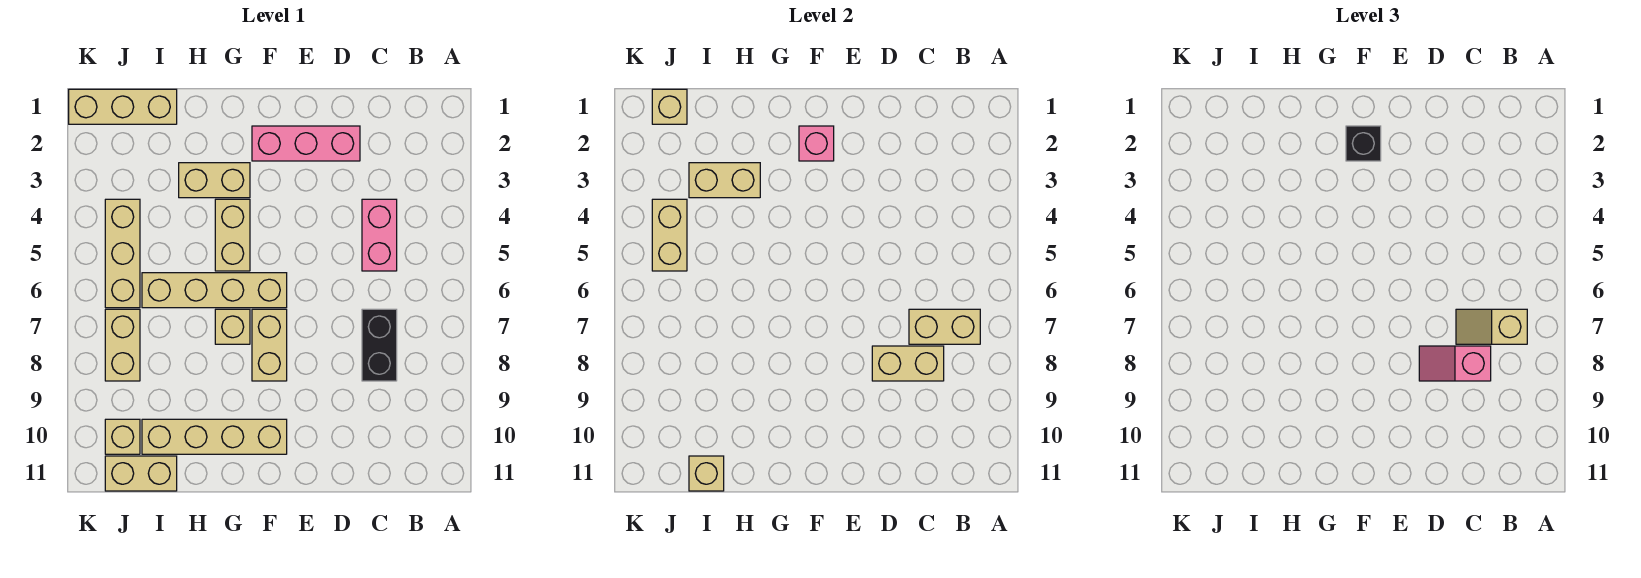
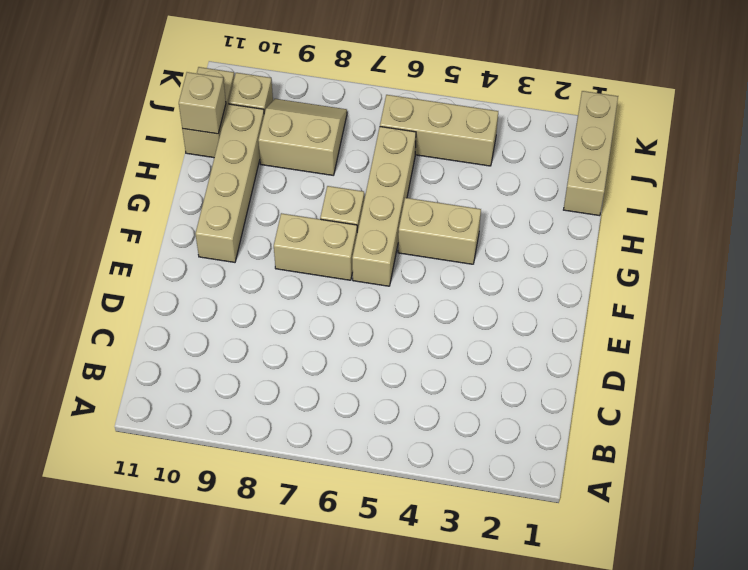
tan slope I8:J9 level 1 top I -> tan brick J7:J8 level 1
none -> pink brick C4:C5 level 1
none -> black brick C7:C8 level 1
none -> pink brick D2:F2 level 1

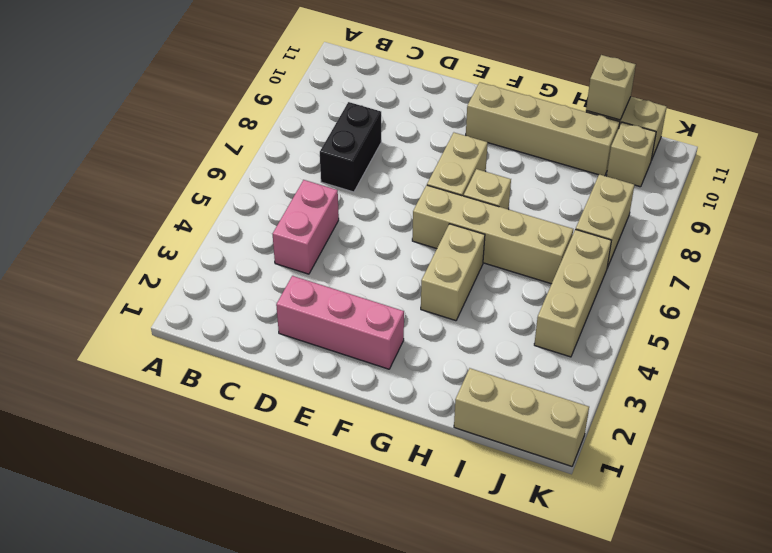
none -> tan brick G3:H3 level 1
none -> tan brick B7:C7 level 2
none -> tan brick C8:D8 level 2

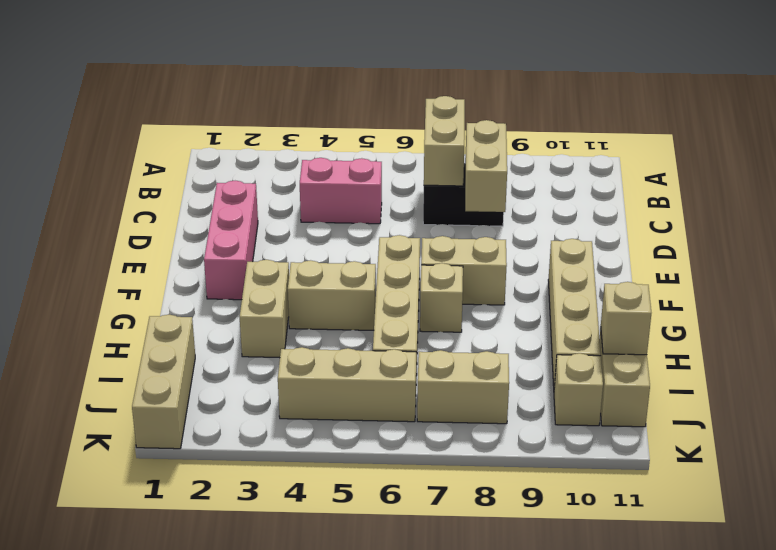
none -> pink brick F2 level 2
none -> tan brick H3:I3 level 2
none -> tan brick J1 level 2

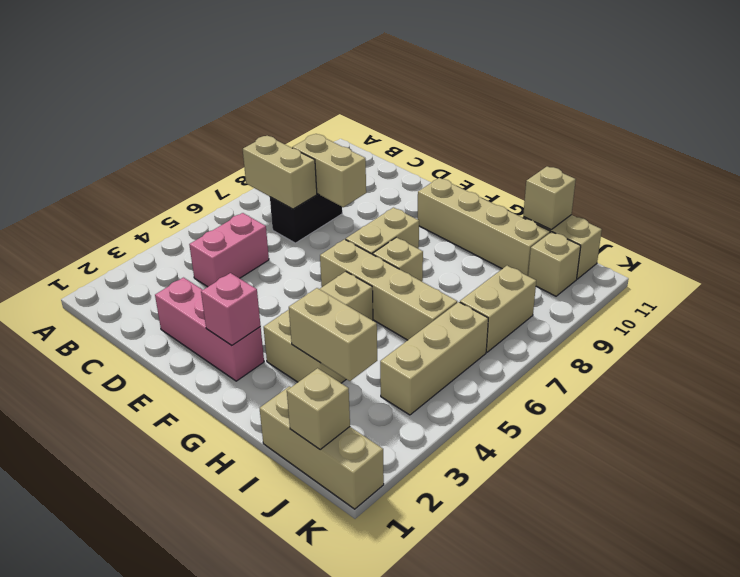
none -> tan brick J4:J5 level 2
none -> tan slope B7:C7 level 3 top B
none -> pink slope C8:D8 level 3 top C

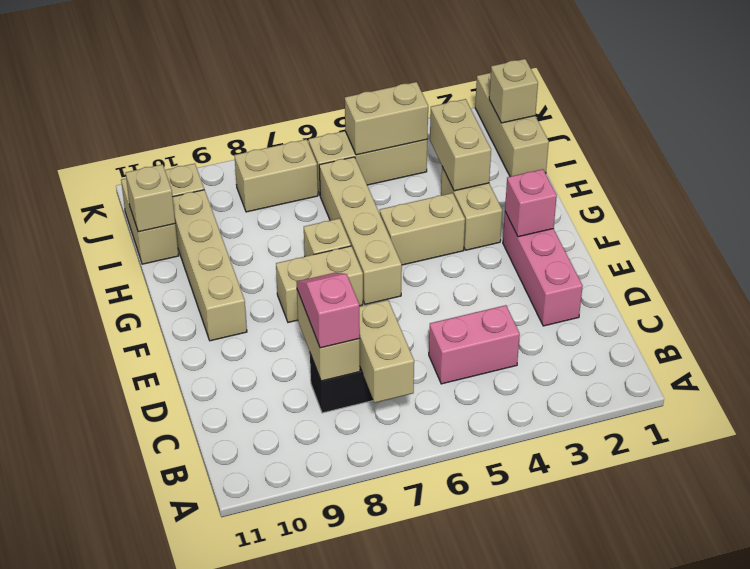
none -> tan slope B7:C7 level 3 top B
none -> black brick F2 level 3

